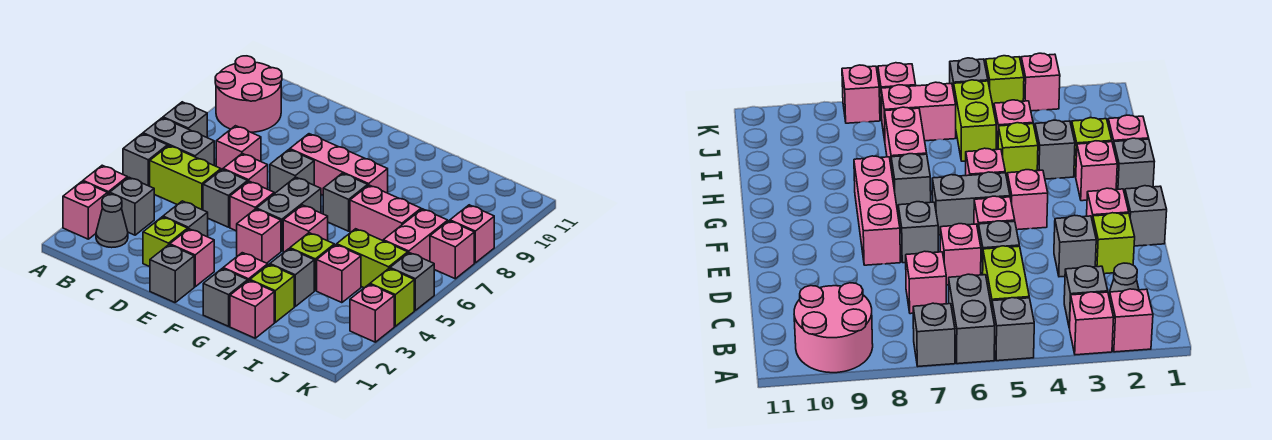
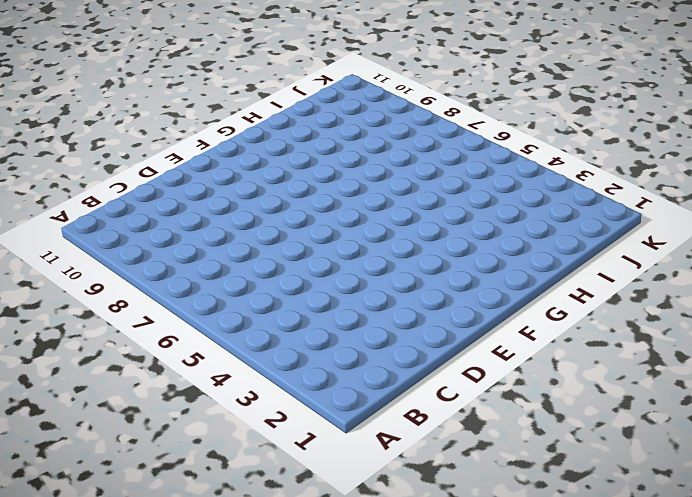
none -> pink brick A2 level 1
none -> pink brick A3 level 1
none -> grey brick A5 level 1
none -> grey brick A6:B6 level 1

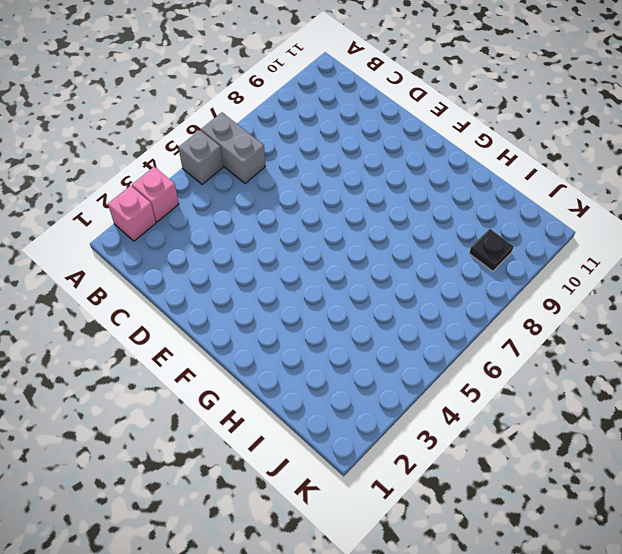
black plate J9 level 1 -> none
none -> grey brick A7 level 1
none -> pink round brick A9:B10 level 1
none -> grey cone B2 level 1
none -> grey brick B3 level 1

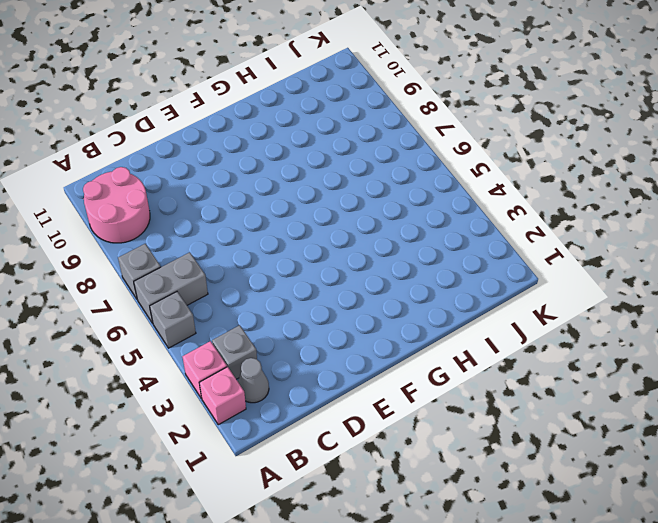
none -> lime brick B5:C5 level 1
none -> pink brick C7 level 1
none -> lime brick D2 level 1
none -> grey brick D3 level 1

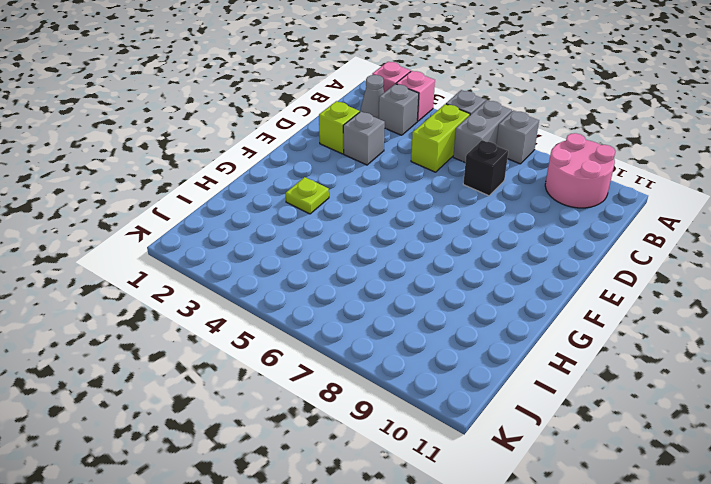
black brick C7 level 1 -> pink brick C7 level 1
lime plate G3 level 1 -> none
none -> grey brick D5 level 1
none -> pink brick D6 level 1
none -> grey brick E1 level 1
none -> pink brick E2 level 1

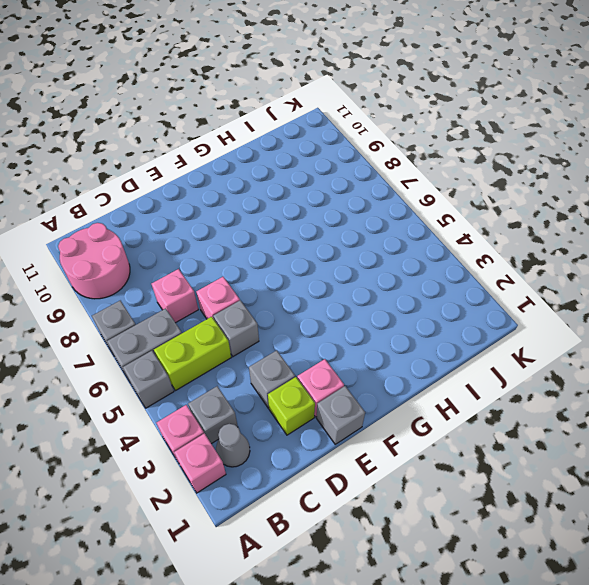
none -> pink brick E5 level 1
none -> grey brick E7 level 1
none -> pink brick E8:G8 level 1
none -> pink brick F4 level 1

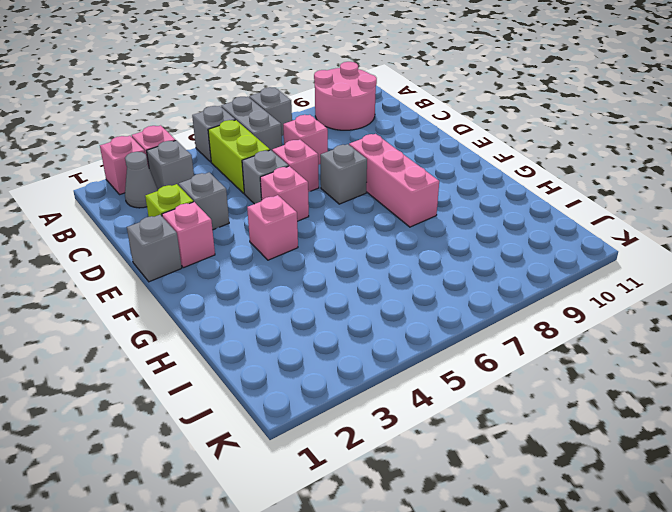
none -> grey brick F5:F6 level 1
none -> grey brick G1 level 1
none -> pink brick G2 level 1
none -> pink brick G5 level 1

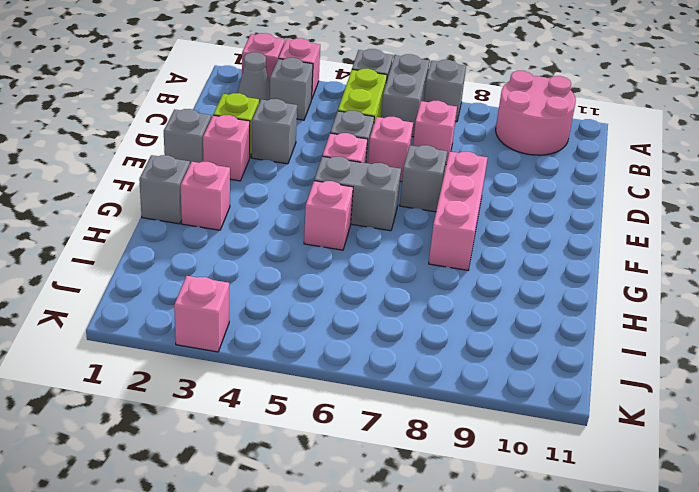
none -> pink brick F4 level 1
none -> grey brick G7 level 1
none -> pink brick H1 level 1
none -> lime brick H2 level 1

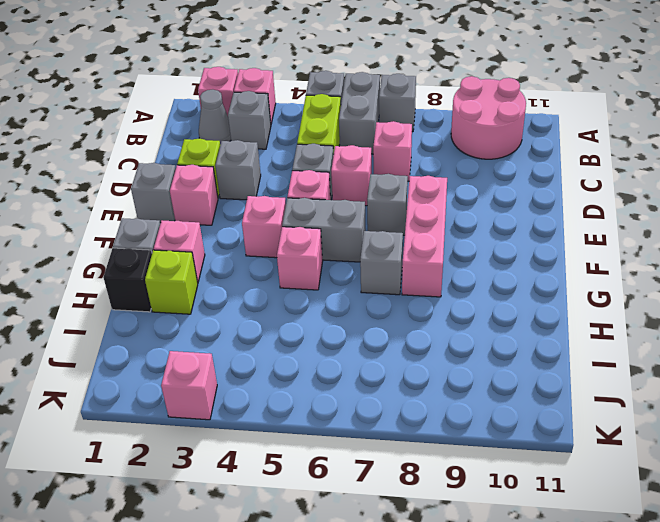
black brick H1 level 1 -> pink brick H1 level 1
none -> grey brick H3 level 1
none -> lime brick H4 level 1
none -> pink brick H7:I7 level 1
none -> pink brick I4 level 1

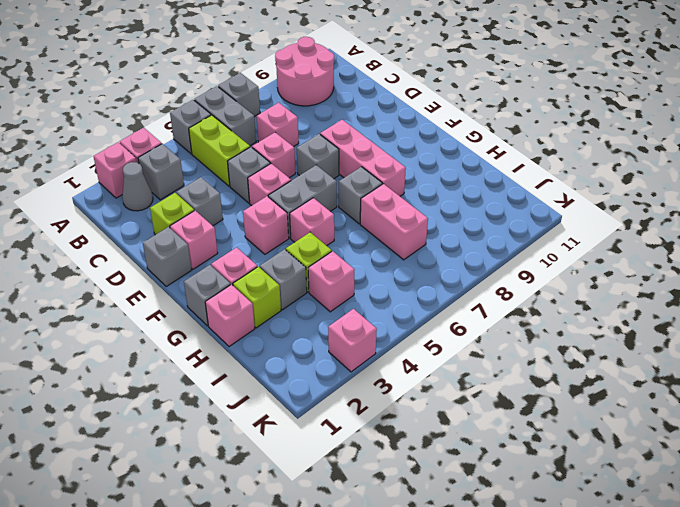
none -> lime brick I5:J5 level 1
none -> pink brick J6:J7 level 1
none -> lime brick K4 level 1
none -> grey brick K5 level 1

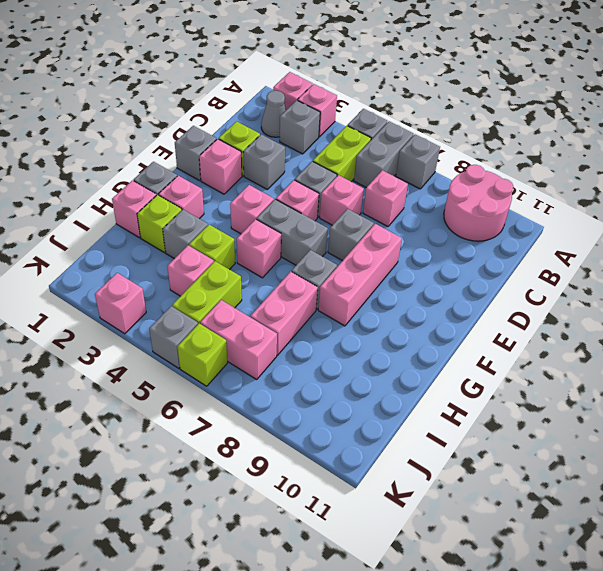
lime brick K6 level 1 -> lime brick K4 level 1
none -> pink brick K7 level 1
none -> pink brick K8 level 1

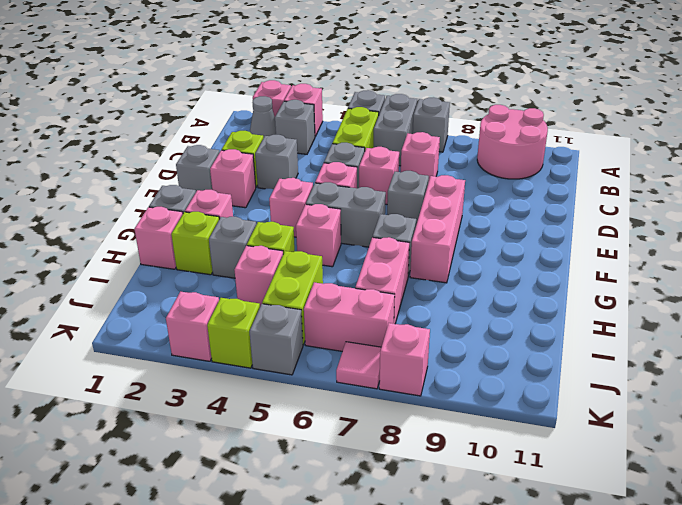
pink tile K7 level 1 -> pink brick K7 level 1

